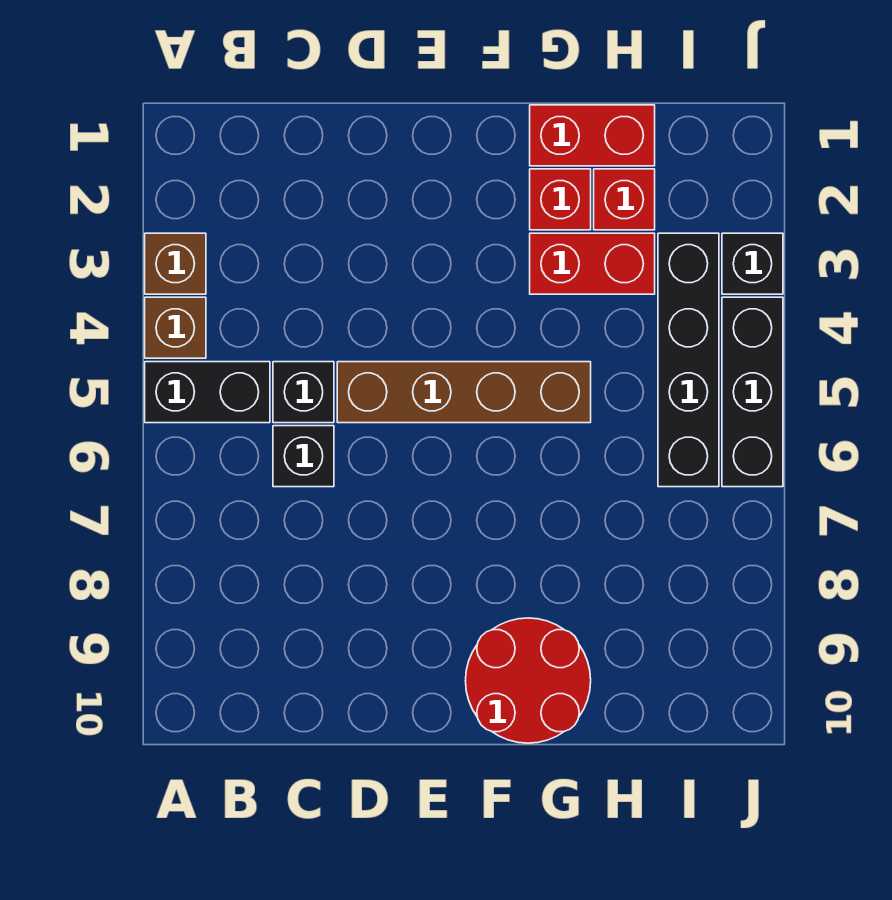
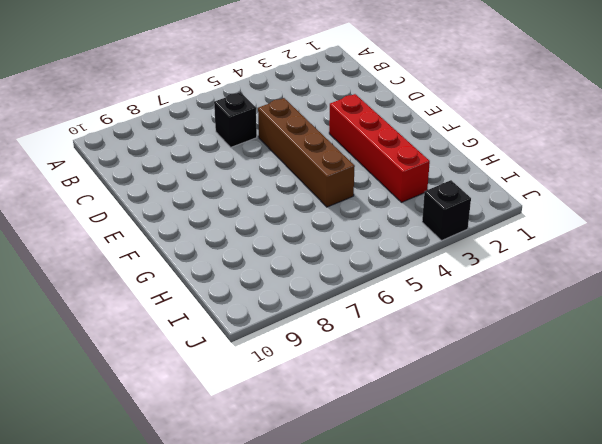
red brick E3:H3 level 1 -> red brick G3:H3 level 1
none -> brown brick A3 level 1
none -> brown brick A4 level 1
none -> black brick A5:B5 level 1

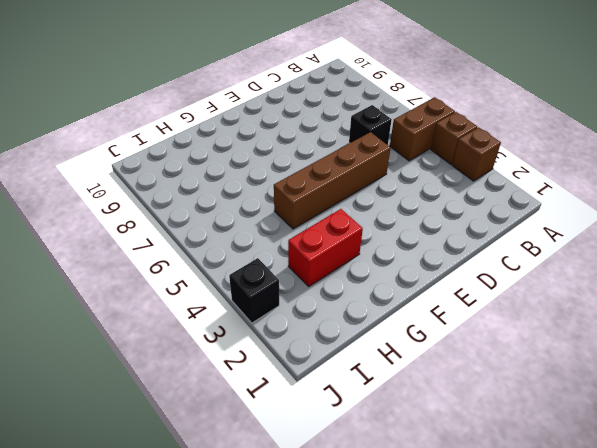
brown brick A5:B5 level 1 -> black brick A5:B5 level 1
none -> black brick C5 level 1
none -> red round brick F9:G10 level 1
none -> red brick G1:H1 level 1

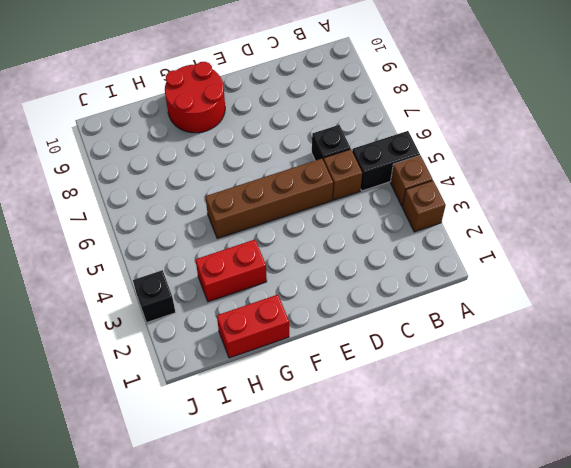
brown brick C5 level 1 -> black brick C5 level 1
none -> red brick G2 level 1
none -> red brick H2 level 1
none -> black brick I3:I6 level 1

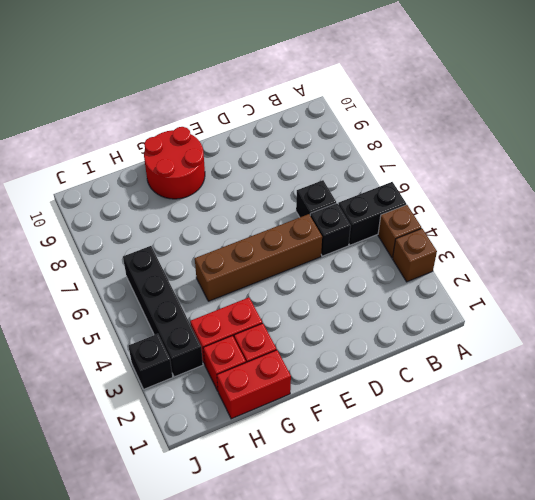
none -> black brick J4:J6 level 1

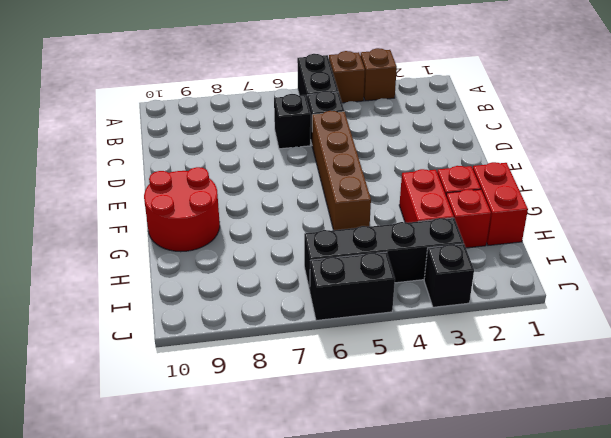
black brick J5:J6 level 1 -> black brick J4:J6 level 1

